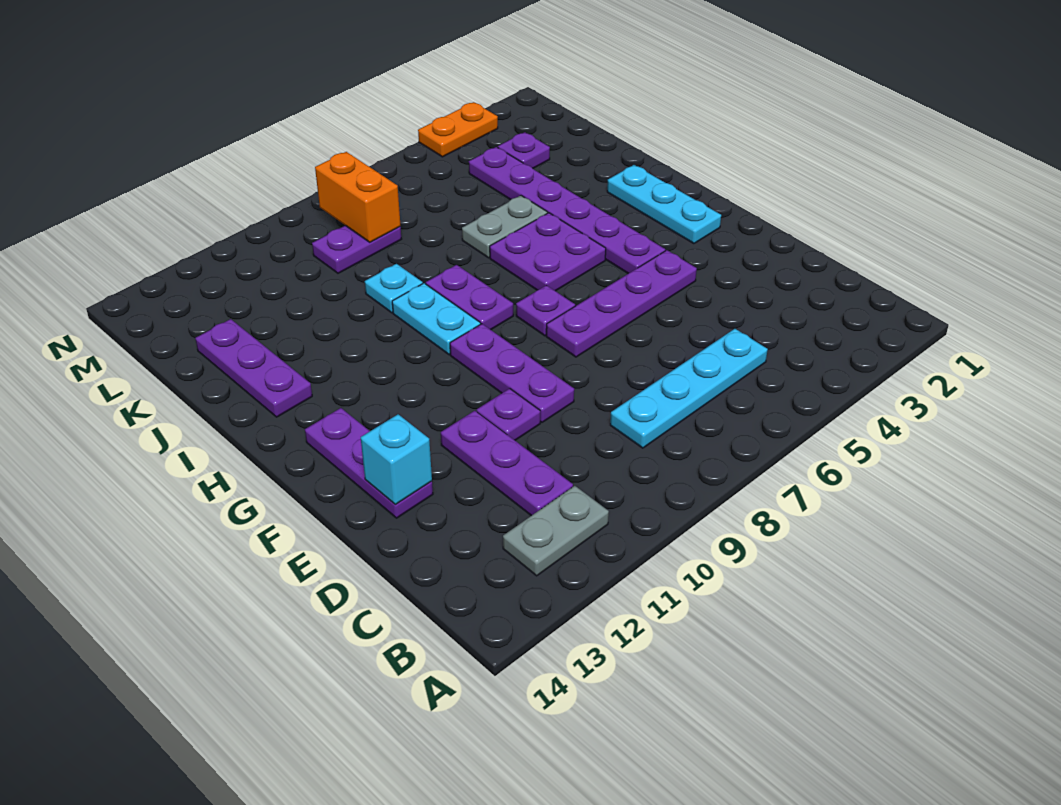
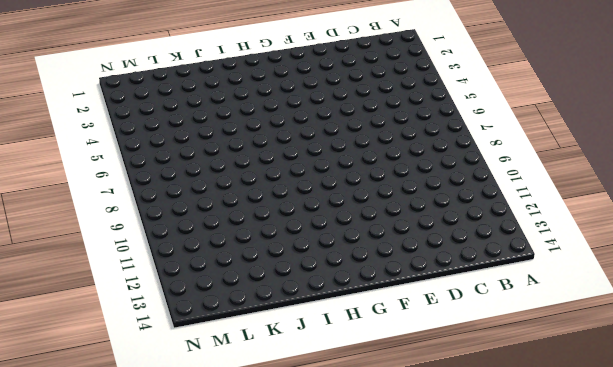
none -> grey plate B11:B12 level 1
none -> cyan plate C5:C8 level 1
none -> purple plate C11:E11 level 1

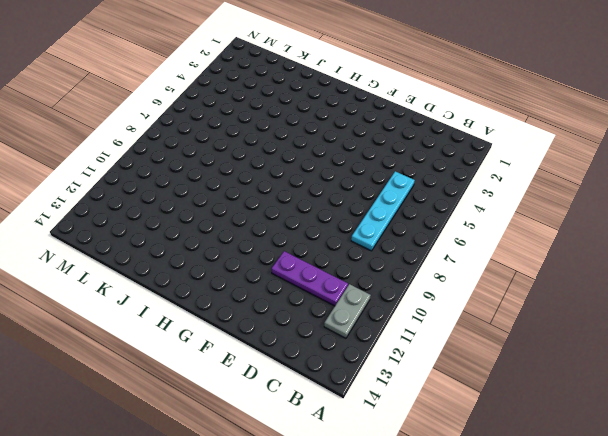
none -> purple plate E9:G9 level 1
none -> purple plate E10 level 1
none -> purple plate E13:G13 level 1

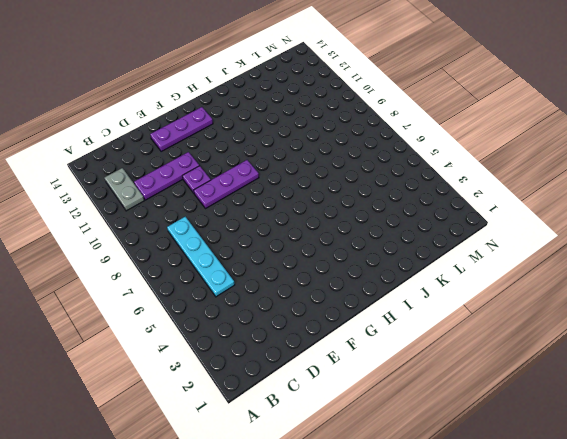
none -> purple plate F4:F7 level 1
none -> cyan plate G2:I2 level 1
none -> purple plate G4:L4 level 1

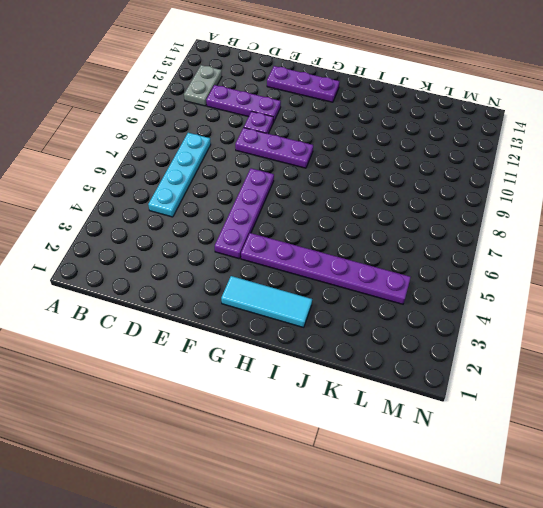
cyan tile G2:I2 level 1 -> cyan plate G2:I2 level 1
none -> purple plate G7 level 1
none -> purple plate H5:I6 level 1
none -> purple plate H8:I8 level 1

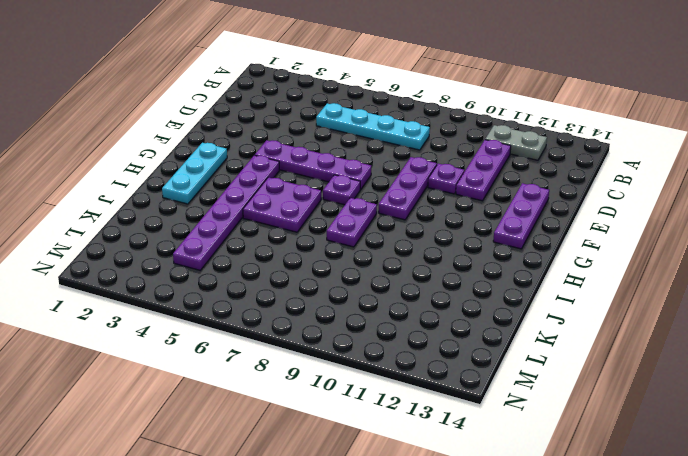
none -> cyan plate H9:I9 level 1
none -> purple plate I13:K13 level 1
none -> grey plate J5:J6 level 1

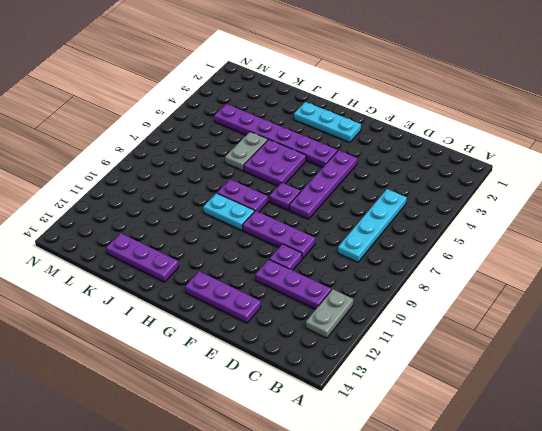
none -> cyan plate J9 level 1
none -> purple plate L3 level 1
none -> purple plate L8:L9 level 1

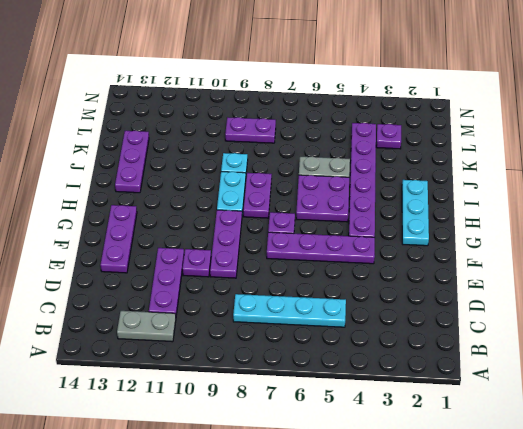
none -> orange plate N3:N4 level 1
none -> cyan brick E13 level 2
none -> orange brick L8:M8 level 2

